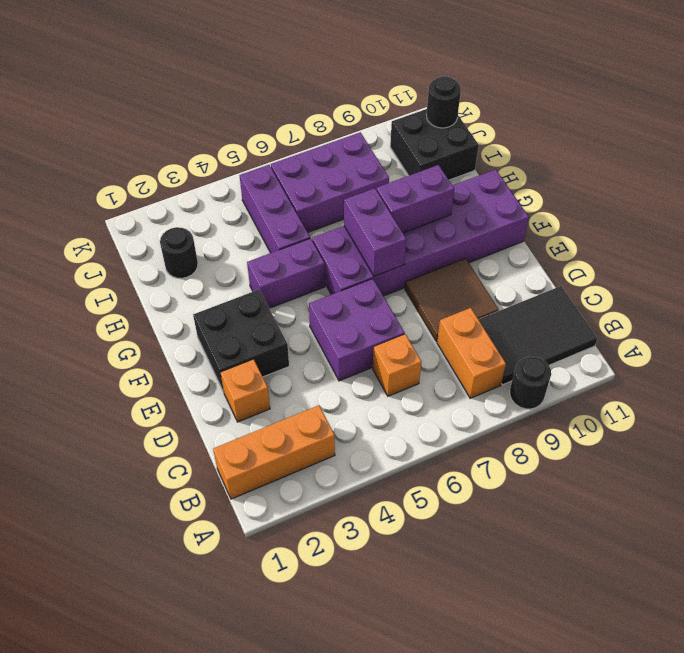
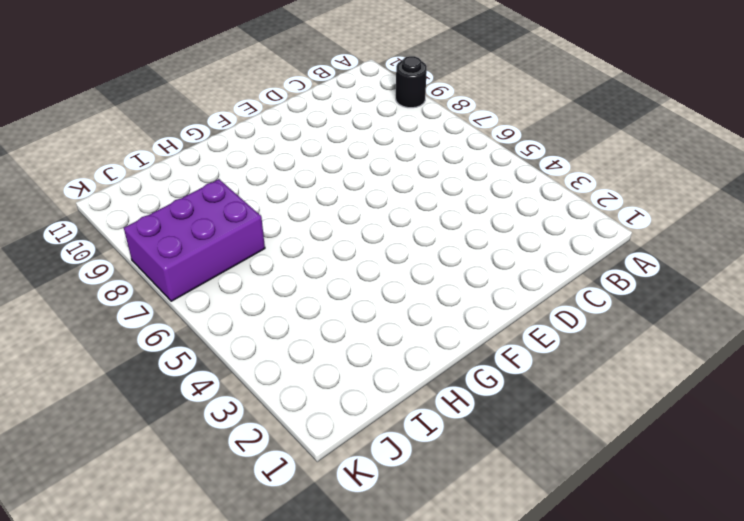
purple brick I7:K8 level 1 -> purple brick I6:J8 level 1
none -> orange brick B1:B3 level 1
none -> orange brick B8:C8 level 1
none -> black tile B9:C11 level 1

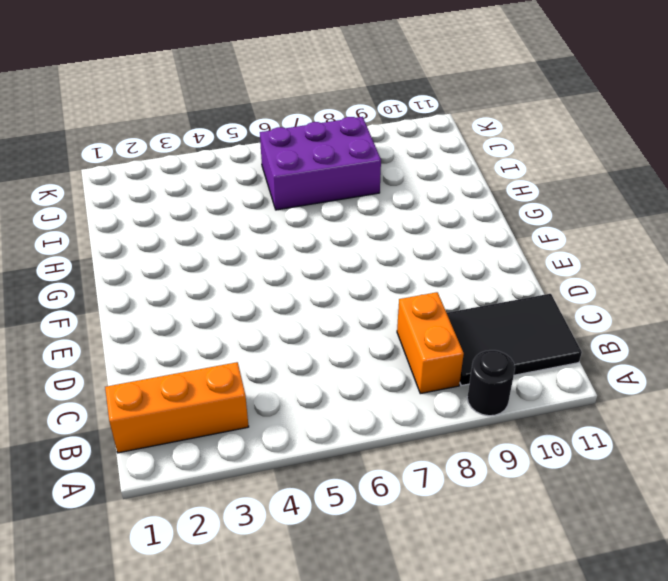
none -> orange brick C6 level 1
none -> orange brick D2 level 1
none -> purple brick D5:E6 level 1

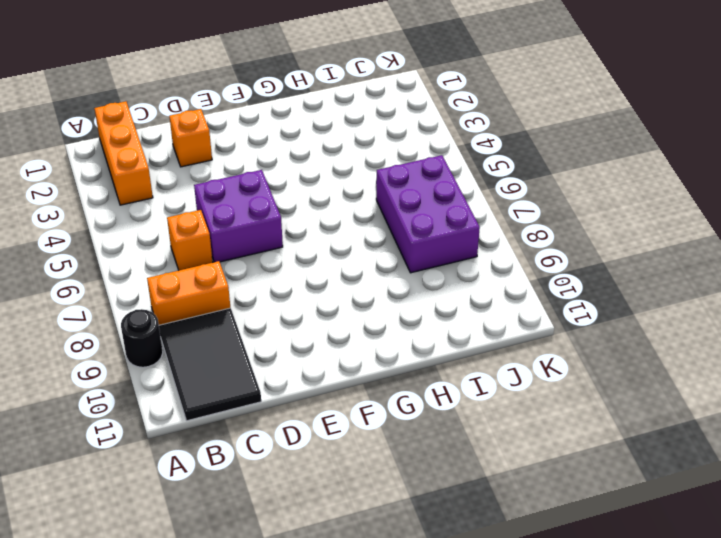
none -> brown tile D8:E9 level 1
none -> black brick E2:F3 level 1
none -> purple brick F6:G11 level 1

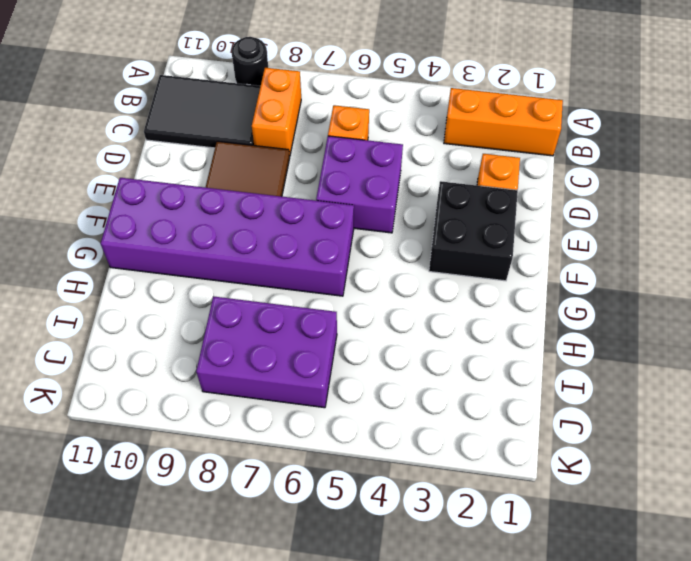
none -> purple brick G4:G5 level 1
none -> purple brick H5:J5 level 1
none -> black round brick I2 level 1

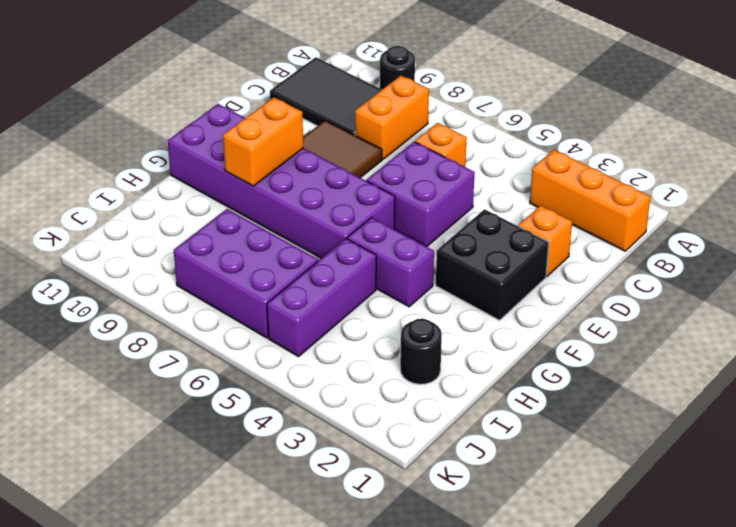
orange brick F9:G9 level 2 -> purple brick G8:G9 level 2
none -> black brick I10:J11 level 1
none -> purple brick F7:G7 level 2
none -> black round brick J11 level 2

